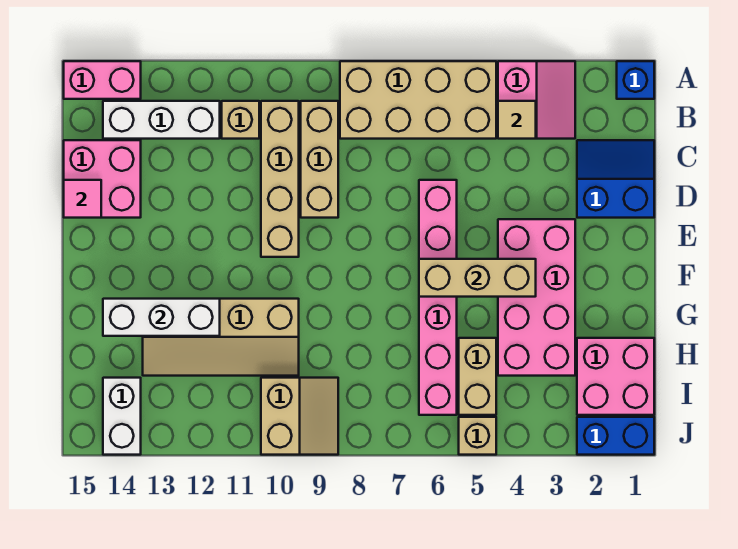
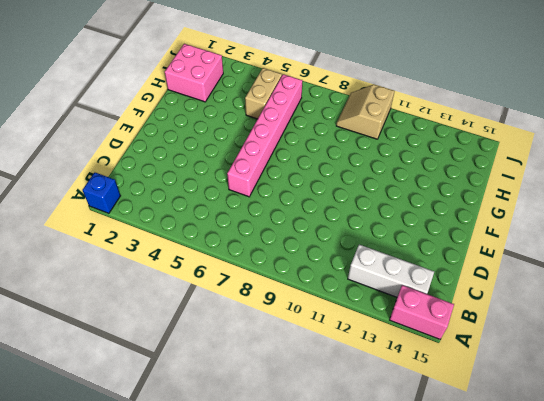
none -> pink slope A3:B4 level 1 top 4
none -> tan brick A5:B8 level 1
none -> tan brick B9:D9 level 1

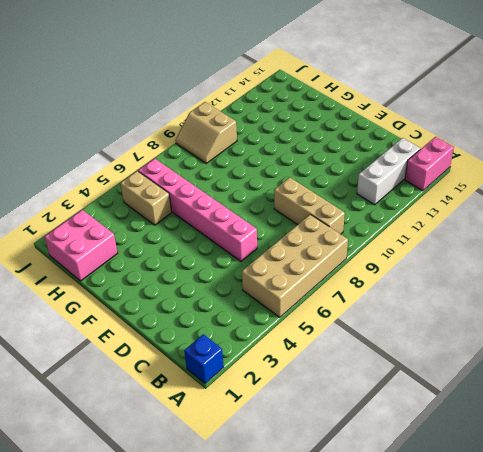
none -> pink slope A3:B4 level 1 top 4
none -> tan brick B10:E10 level 1
none -> tan brick B11 level 1

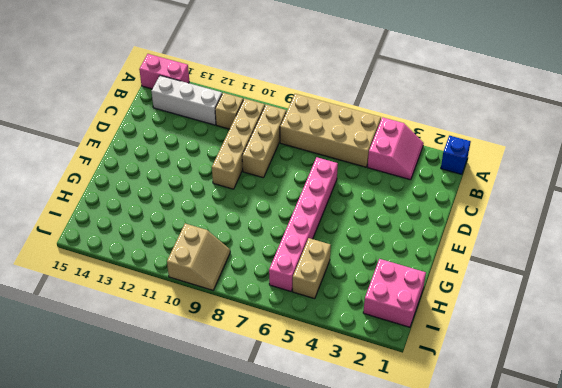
none -> blue slope C1:D2 level 1 top D
none -> pink brick C14:D15 level 1
none -> pink brick E3:H4 level 1

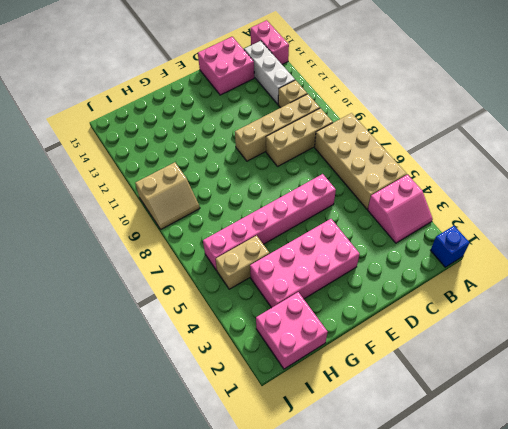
none -> blue slope C1:D2 level 1 top D
none -> tan slope G10:H13 level 1 top G
none -> white brick I14:J14 level 1

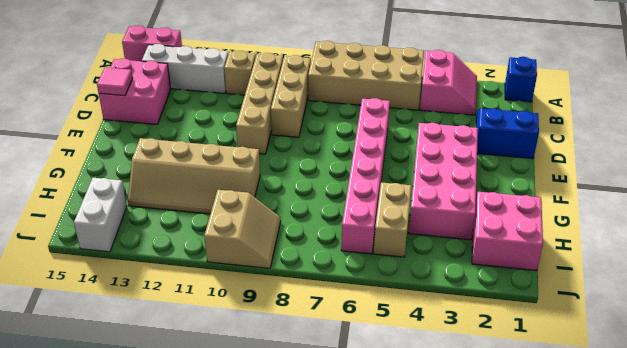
none -> blue brick J1:J2 level 1
none -> tan brick J5 level 1
none -> tan tile B4 level 2

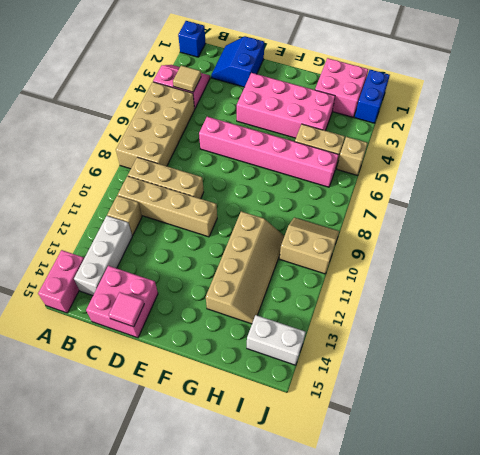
none -> tan brick F4:F6 level 2
none -> white brick G12:G14 level 2

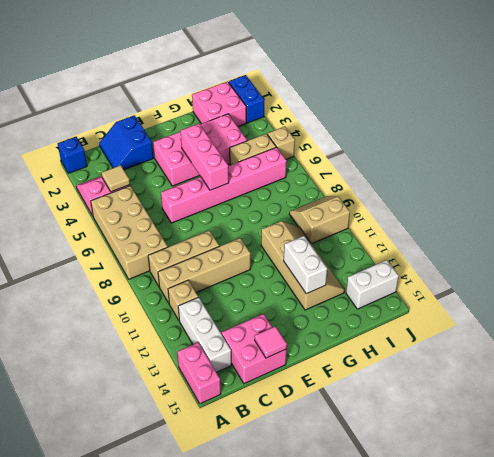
pink brick F4:F6 level 2 -> tan brick F4:F6 level 2
white brick G12:G13 level 2 -> white brick G12:G14 level 2

